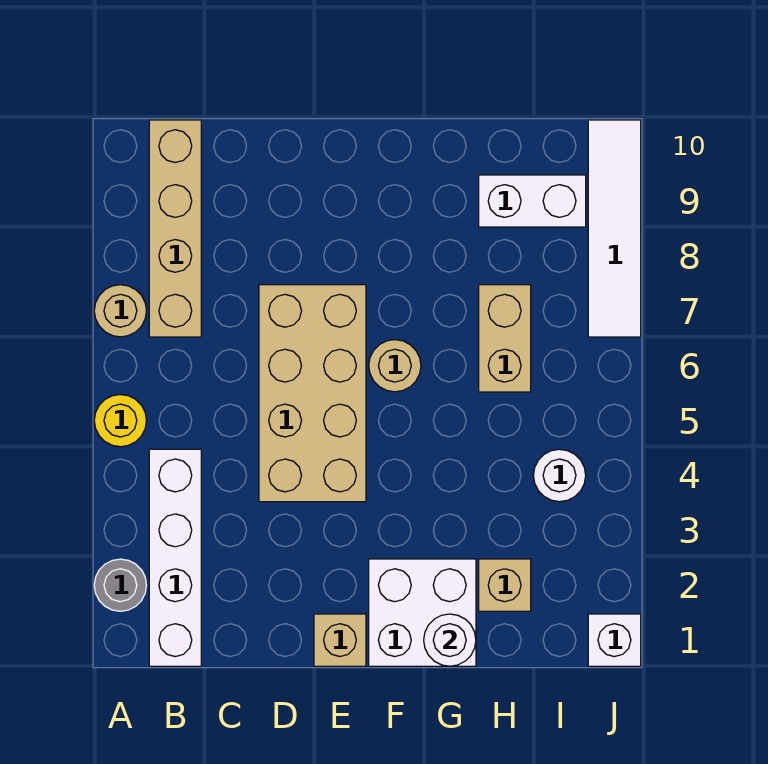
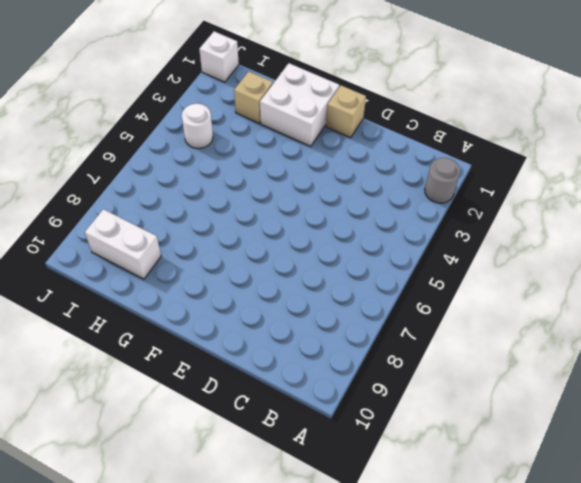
none -> yellow round brick A5 level 1
none -> tan round brick A7 level 1
none -> white brick B1:B4 level 1

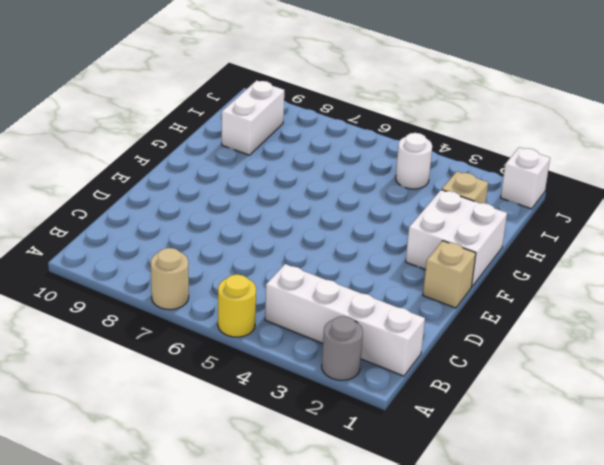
none -> tan brick B7:B10 level 1
none -> tan brick D4:E7 level 1
none -> tan round brick F6 level 1

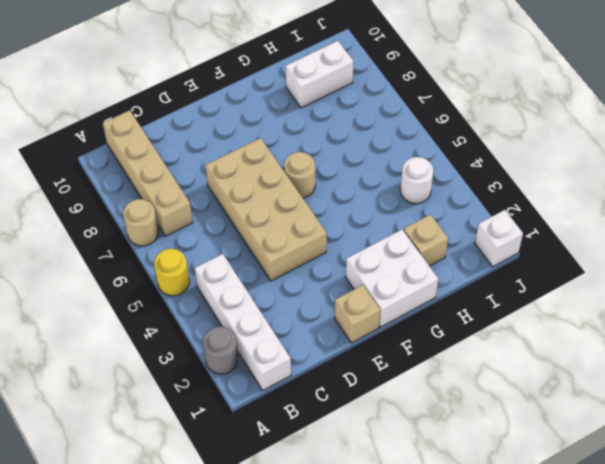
none -> tan brick H6:H7 level 1
none -> white tile J7:J10 level 1
none -> white round brick G1 level 2

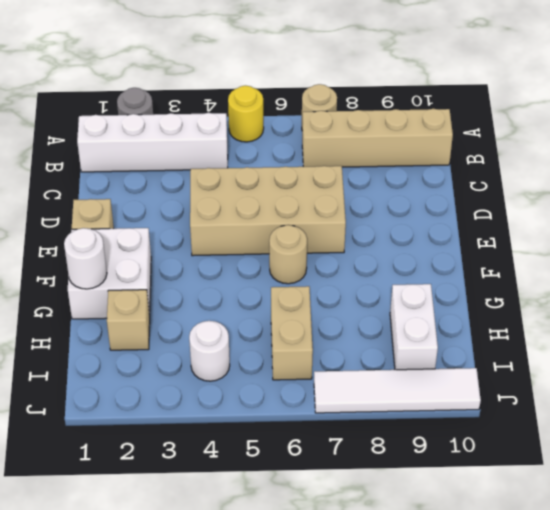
tan brick H6:I6 level 1 -> tan brick H6:H7 level 1
none -> white brick J1 level 1

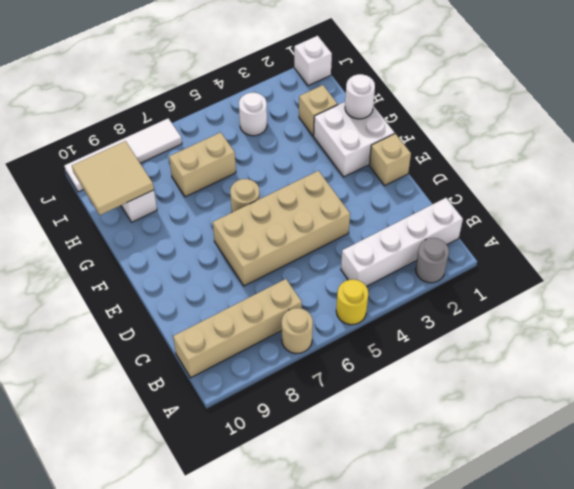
tan tile H9:I10 level 2 -> none

